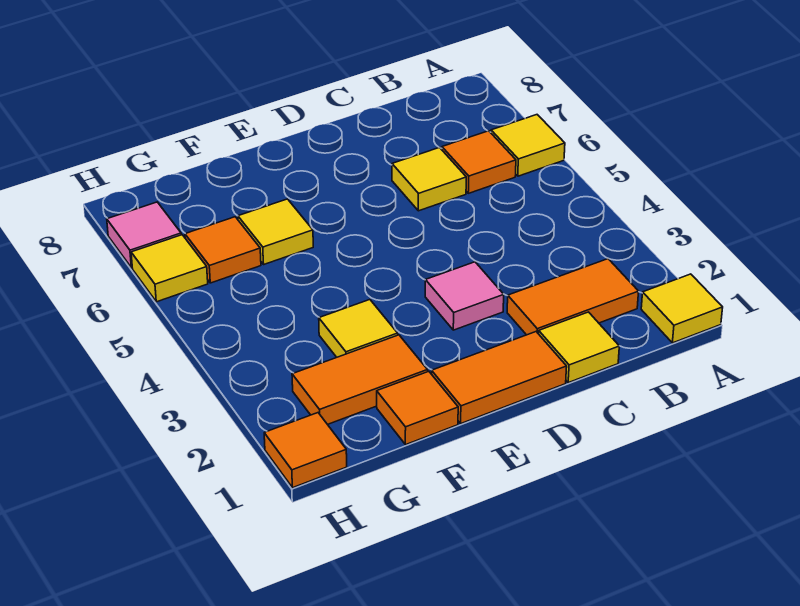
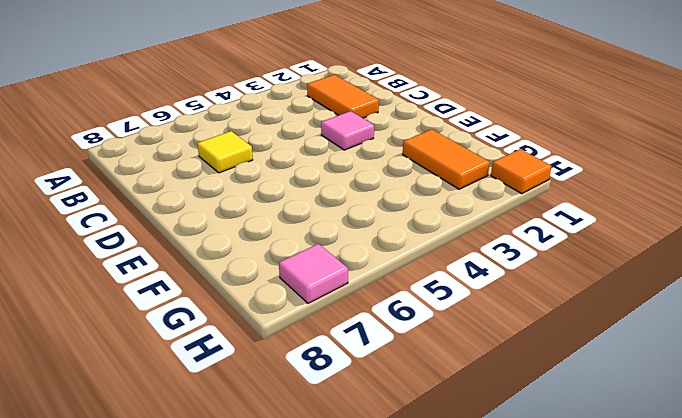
none -> yellow tile A1 level 1
none -> yellow tile A6 level 1
none -> orange tile B6 level 1

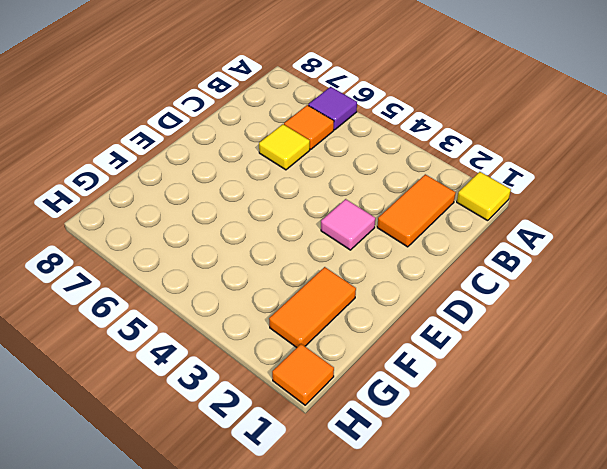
purple tile A6 level 1 -> yellow tile A6 level 1
none -> yellow tile C1 level 1
none -> orange tile D1:E1 level 1
none -> orange tile F1 level 1

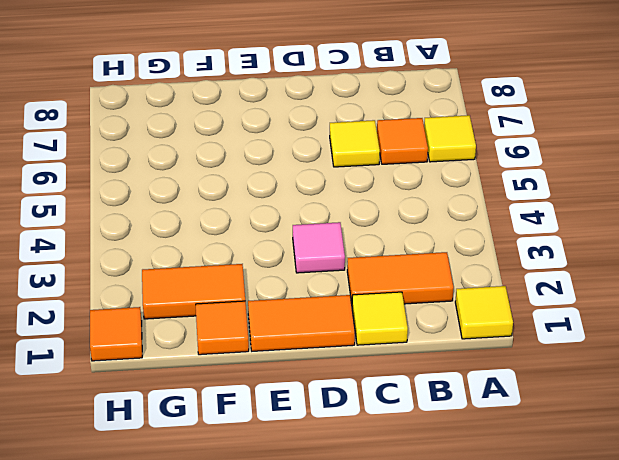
none -> yellow tile F3 level 1
none -> yellow tile F6 level 1
none -> orange tile G6 level 1

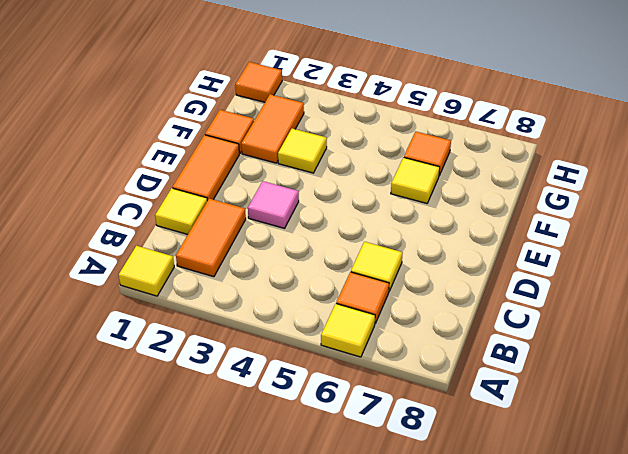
none -> yellow tile H6 level 1
none -> pink tile H7 level 1

